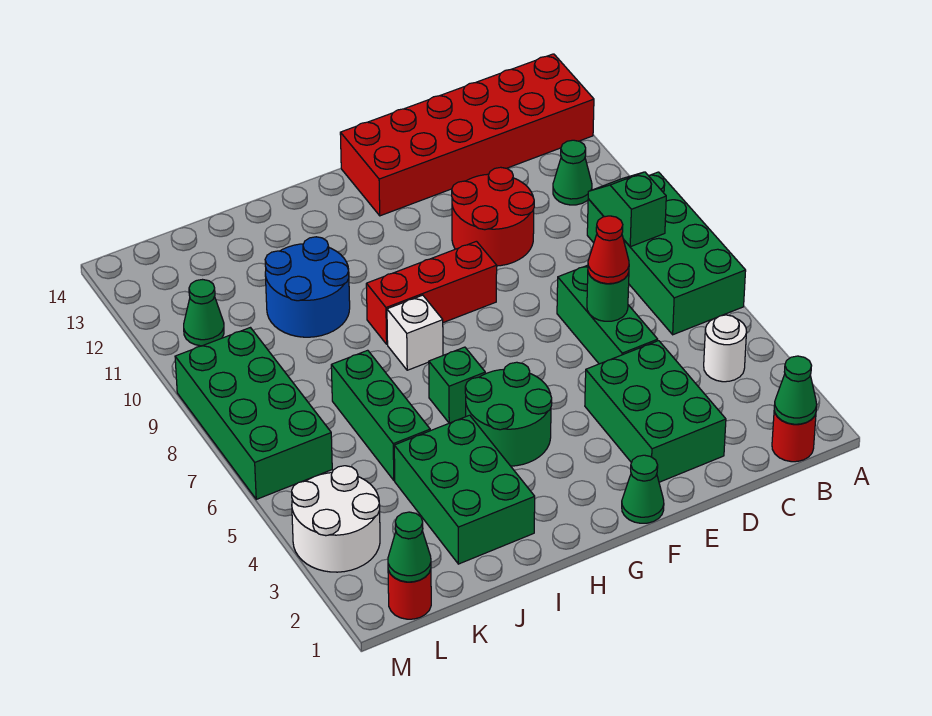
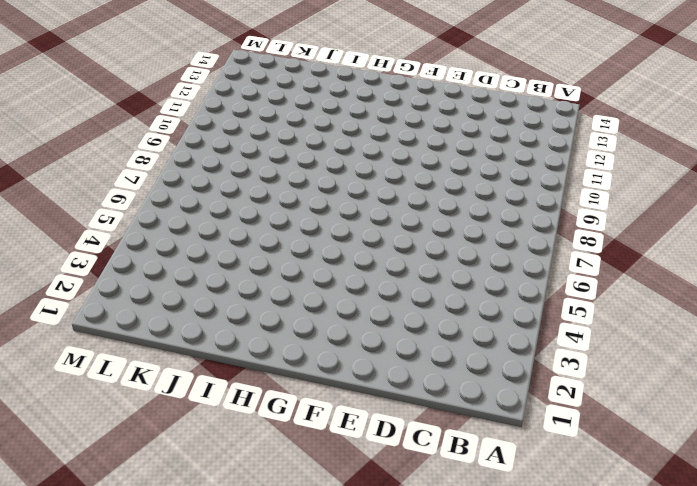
none -> green brick A6:B9 level 1
none -> red brick A13:F14 level 1
none -> red round brick B1 level 1

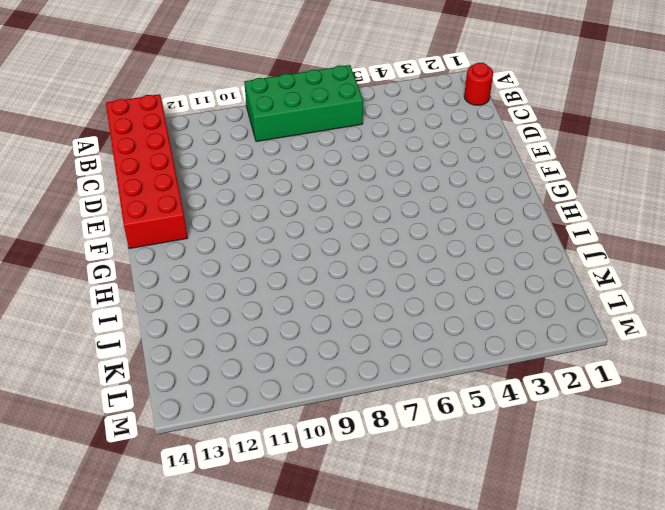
none -> white round brick B4 level 1
none -> green cone B11 level 1
none -> green brick D2:E4 level 1

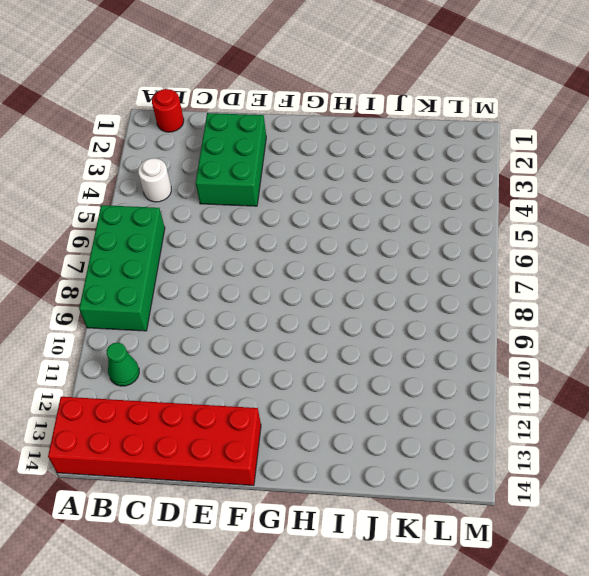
none -> green brick D5:D7 level 1
none -> red round brick D10:E11 level 1
none -> green cone F1 level 1

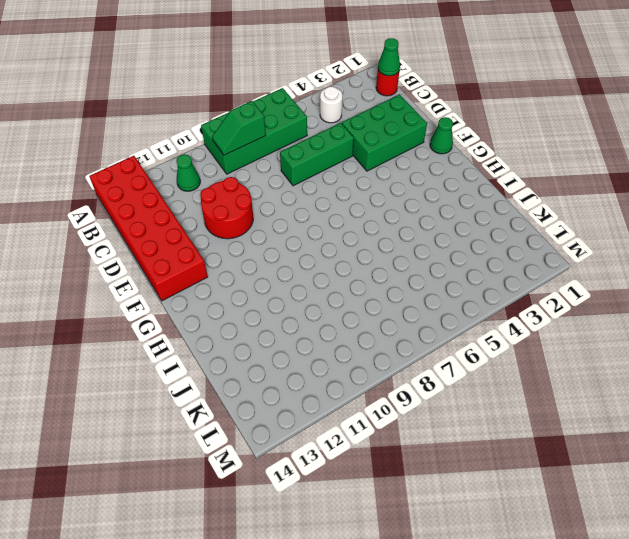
none -> red brick F9:H9 level 1
none -> green round brick G4:H5 level 1
none -> green brick H6 level 1

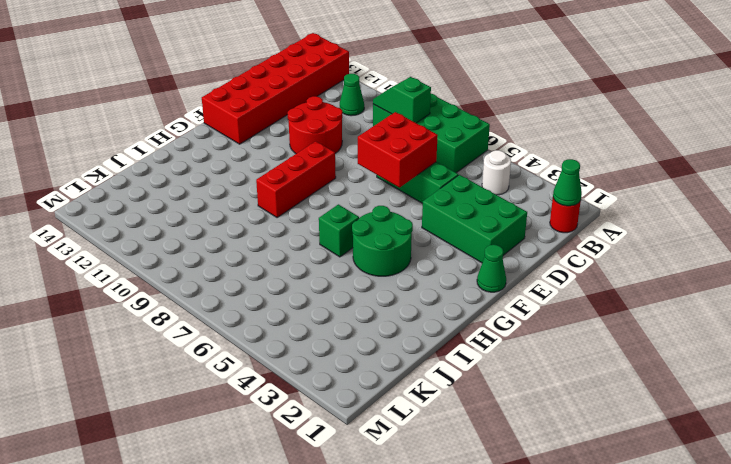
red brick D6:E7 level 2 -> green round brick D6 level 2
none -> white brick H8 level 1
none -> green brick I2:J4 level 1
none -> blue round brick I10:J11 level 1

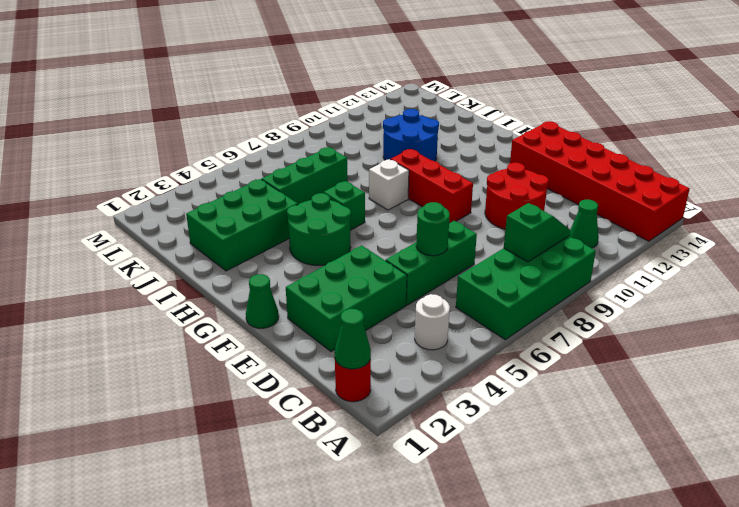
none -> red round brick L1 level 1
none -> white round brick L3:M4 level 1
none -> green brick L6:M9 level 1

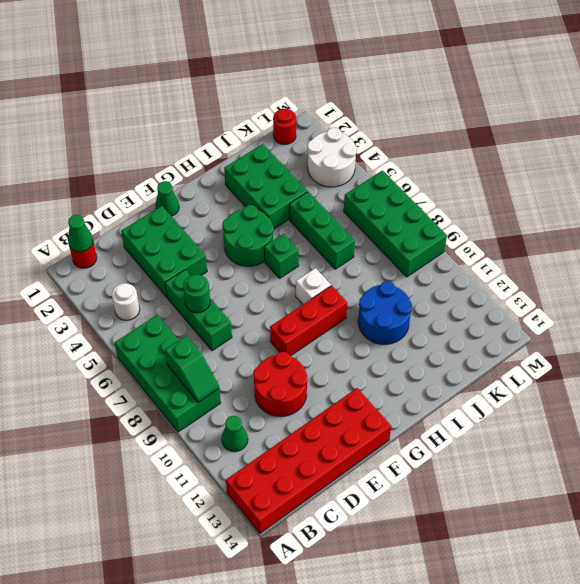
none -> green cone L11 level 1
none -> green cone L1 level 2
none -> red cone D6 level 3

